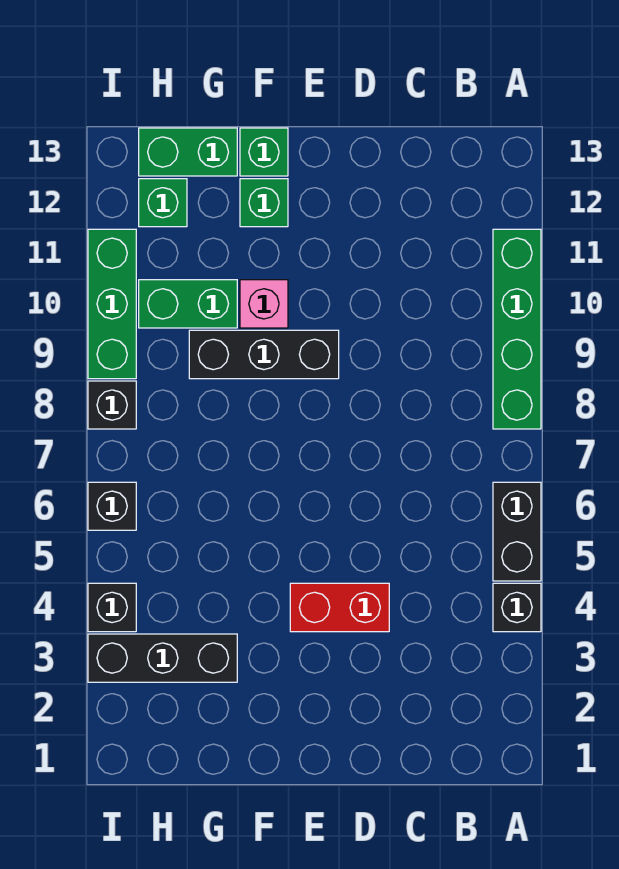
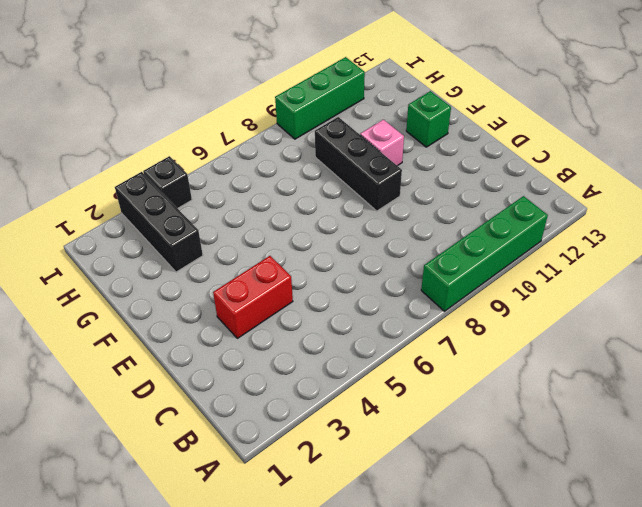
red brick D3:D4 level 1 -> red brick D4:E4 level 1
none -> black brick A4 level 1
none -> black brick A5:A6 level 1
none -> green brick F13 level 1

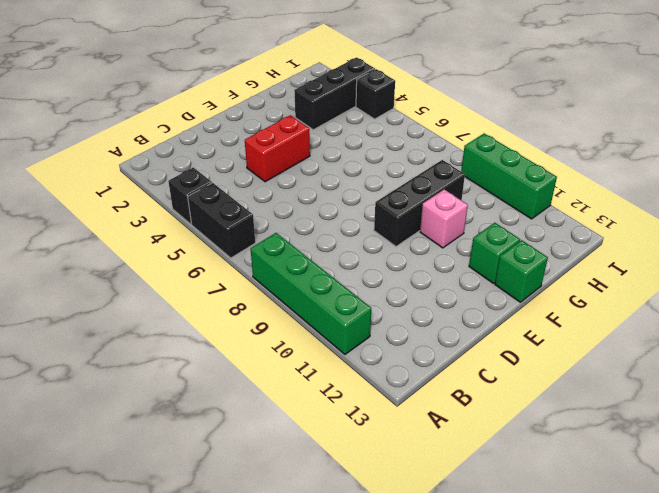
none -> green brick G10:H10 level 1
none -> green brick G13:H13 level 1
none -> green brick H12 level 1

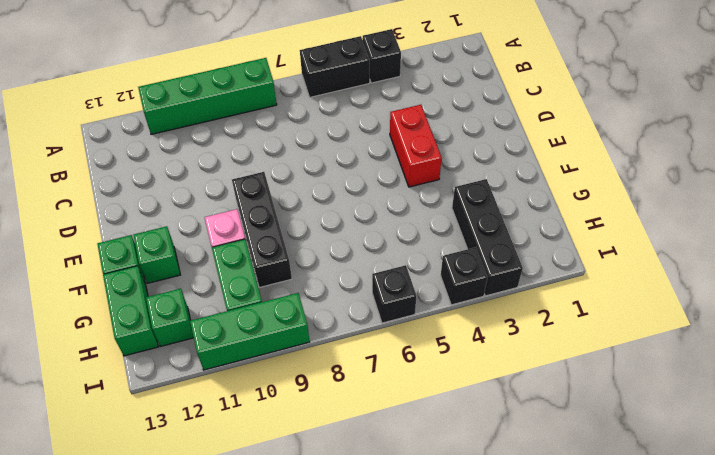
none -> black brick I8 level 1

